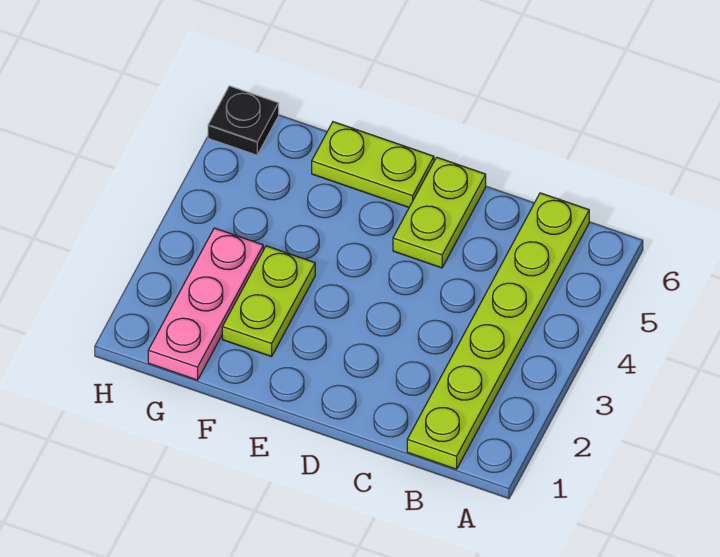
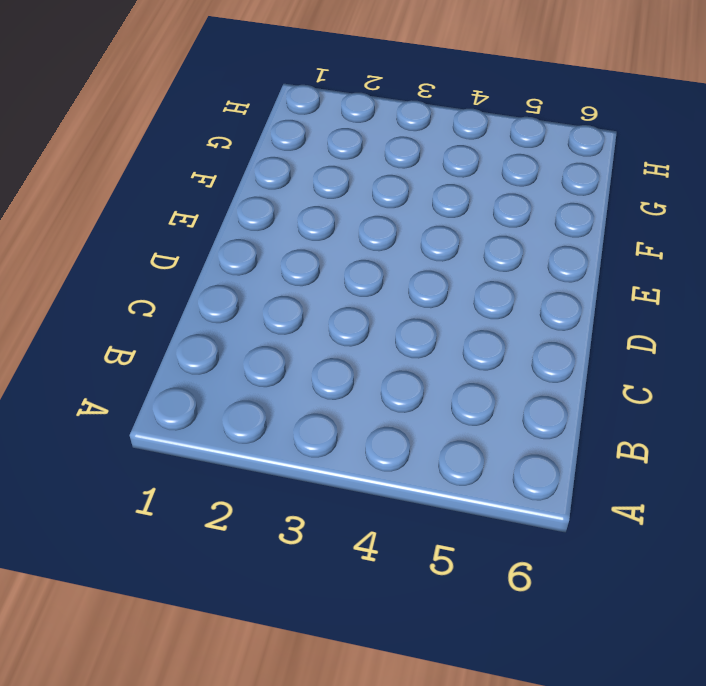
none -> lime plate B1:B6 level 1
none -> lime plate D5:D6 level 1

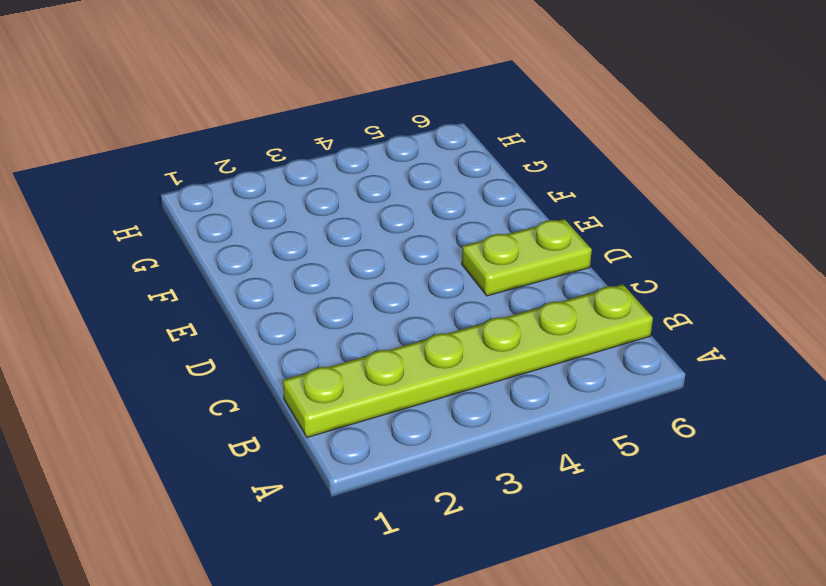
none -> lime plate E6:F6 level 1
none -> lime plate F2:F3 level 1

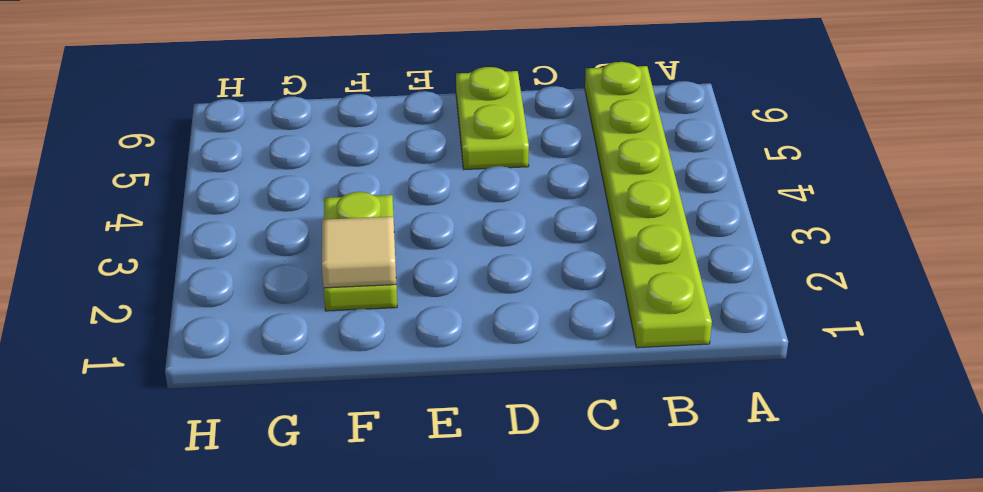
tan tile F2 level 2 -> none
none -> lime plate E6:F6 level 1
none -> pink plate G1:G3 level 1

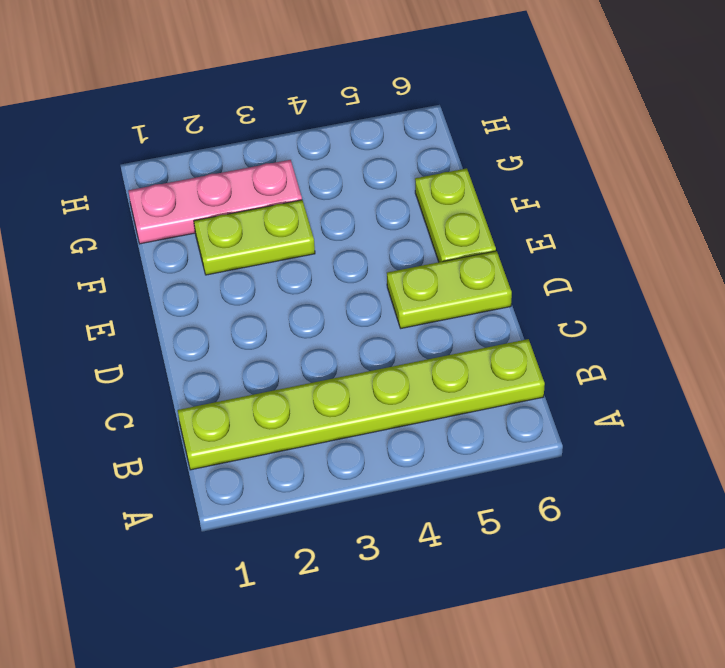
none -> black plate H6 level 1

